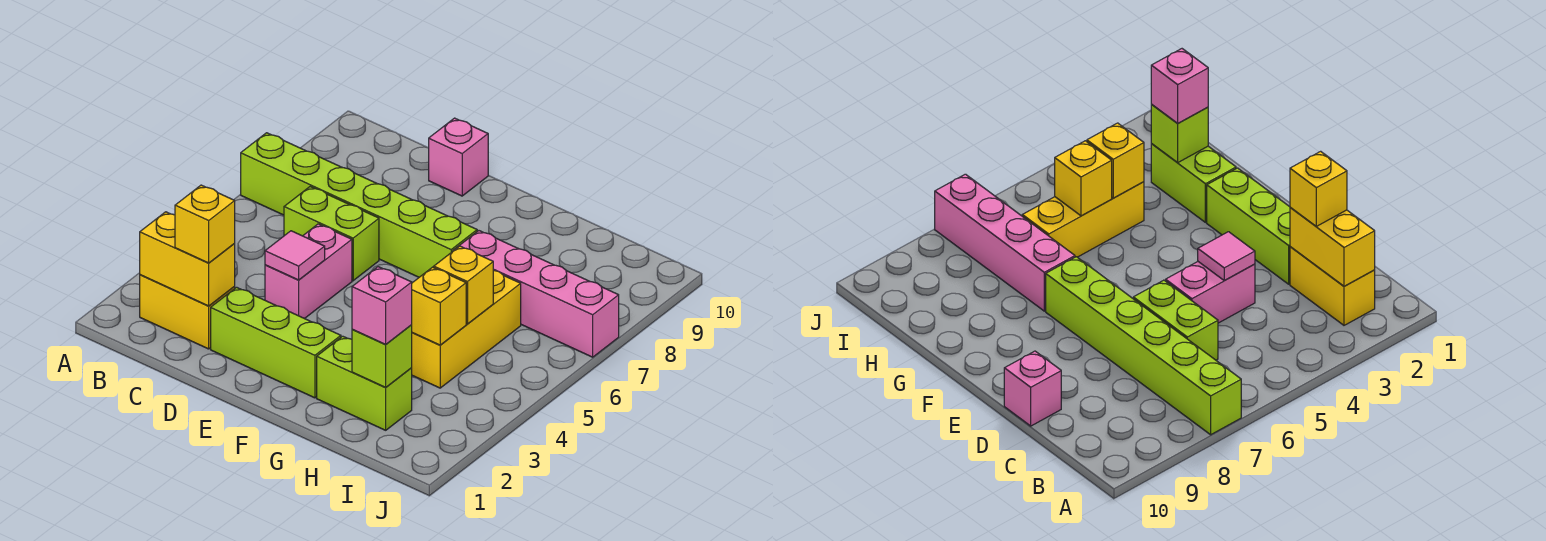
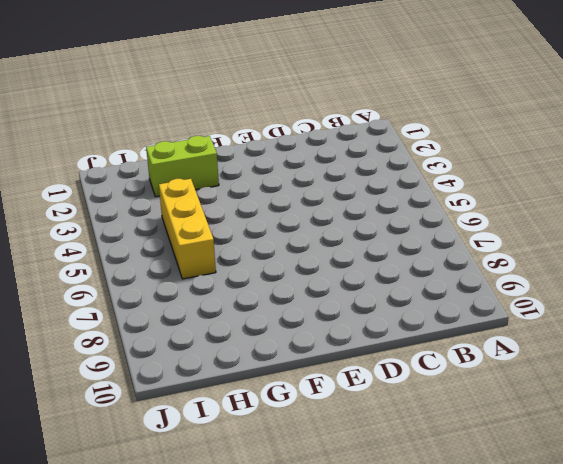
none -> lime brick A7:F7 level 1
none -> yellow brick B2:C2 level 1
none -> lime brick C6:D6 level 1

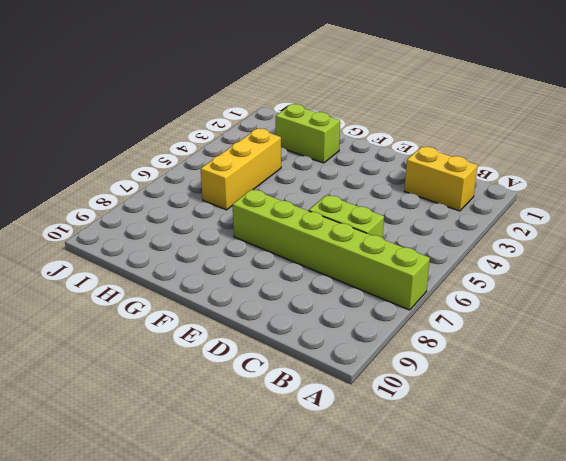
none -> lime brick D2:F2 level 1
none -> pink brick D4:D5 level 1
none -> pink brick D10 level 1

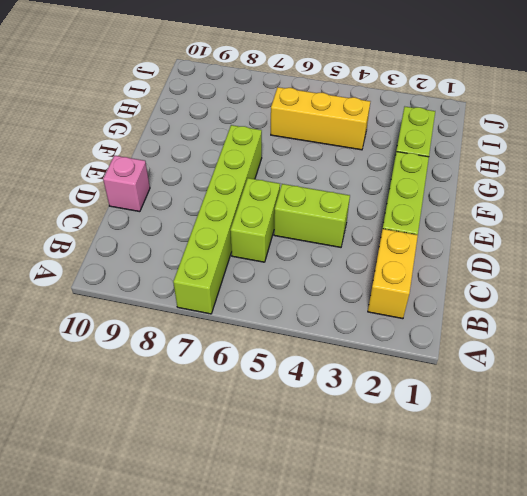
lime brick D4:D5 level 1 -> pink brick D4:D5 level 1
none -> pink brick G7:J7 level 1
none -> yellow brick B2:C2 level 2
none -> pink tile D4 level 2

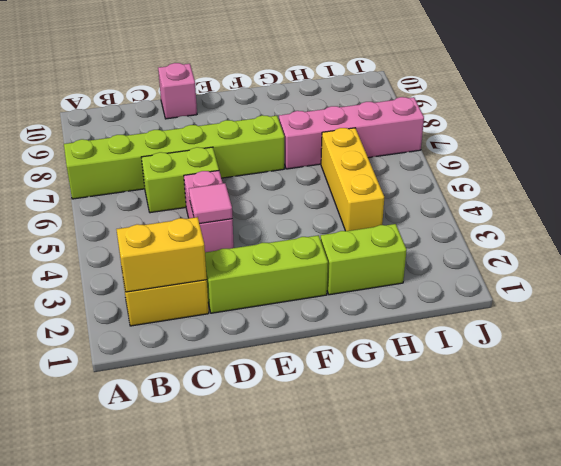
none -> lime brick H2 level 2
none -> yellow brick H4 level 2
none -> yellow brick H5 level 2

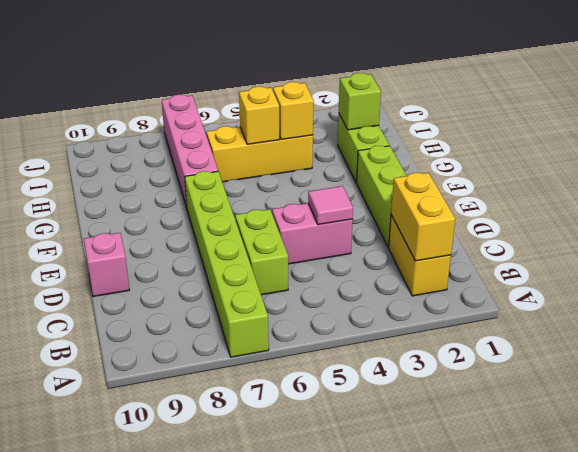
none -> yellow brick C2 level 3
none -> pink brick H2 level 3

